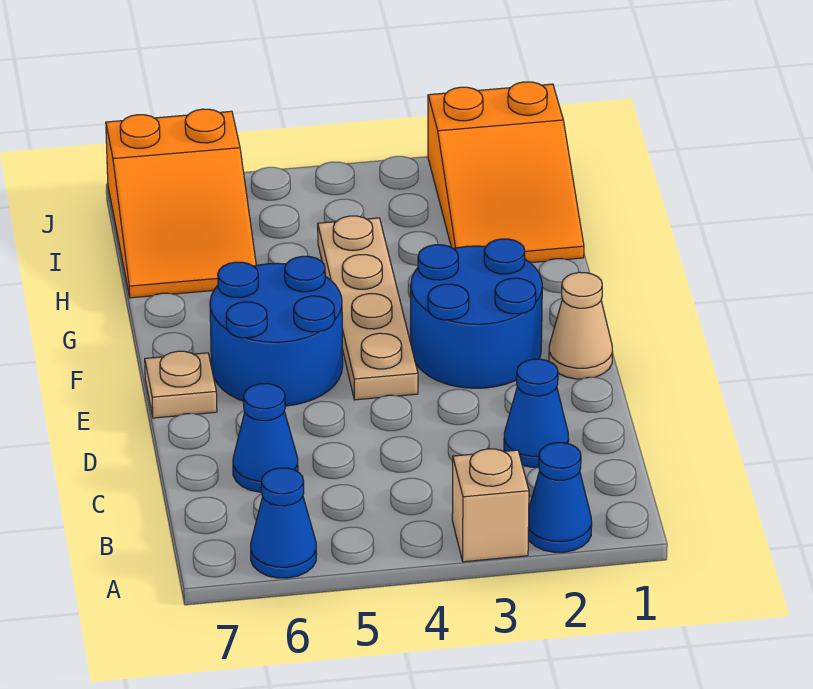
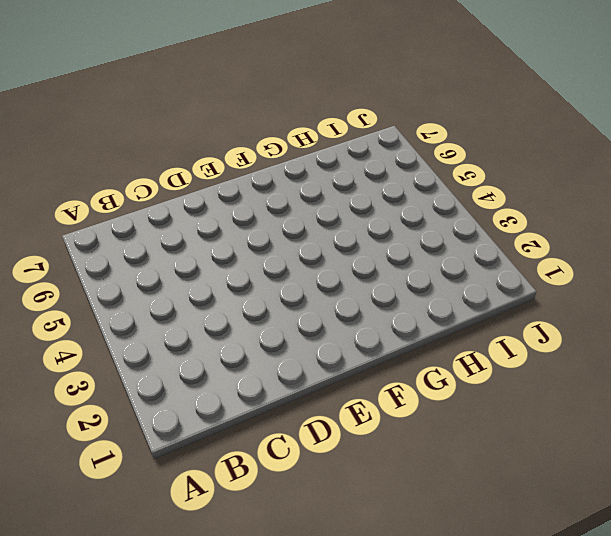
none -> blue cone A2 level 1
none -> tan brick A3 level 1
none -> blue cone A6 level 1

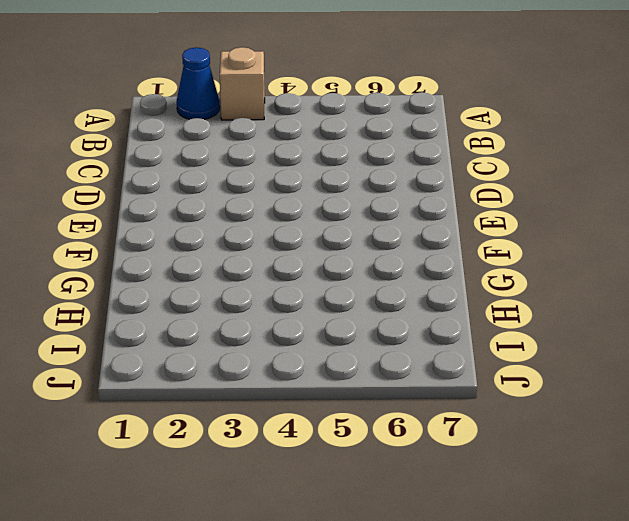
none -> blue cone A6 level 1
none -> blue cone C2 level 1
none -> blue cone C6 level 1

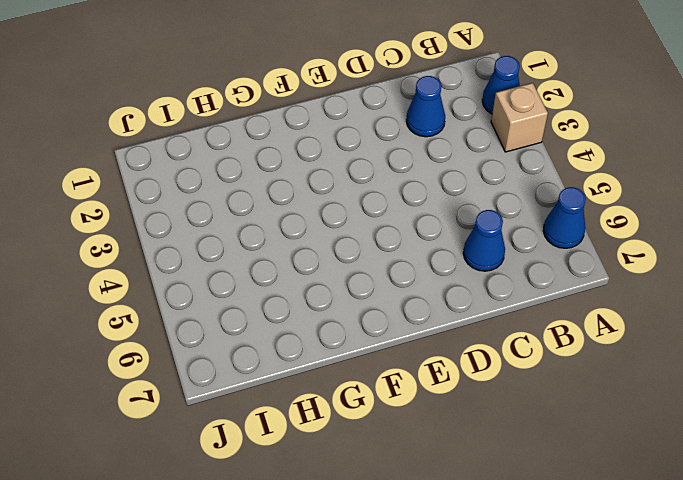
none -> tan cone E1 level 1
none -> blue round brick E2:F3 level 1
none -> tan plate E4:H4 level 1

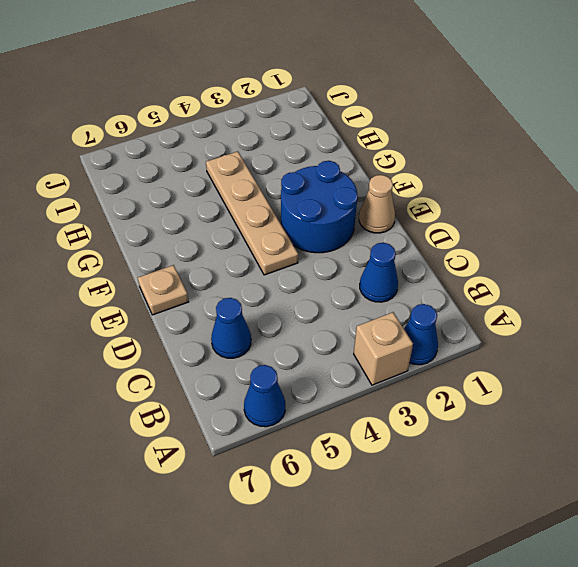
none -> blue round brick E5:F6 level 1
none -> orange slope H1:J2 level 1 top J
none -> orange slope H6:J7 level 1 top J

